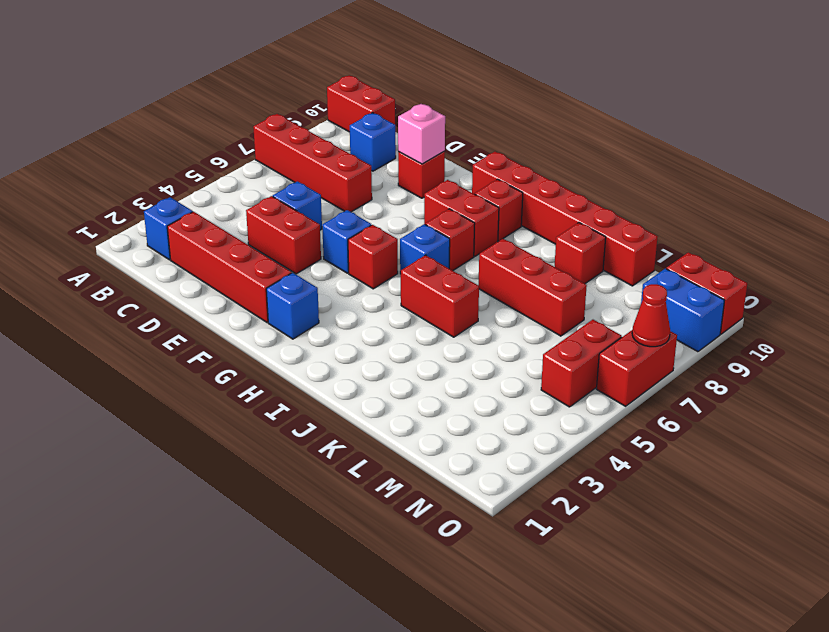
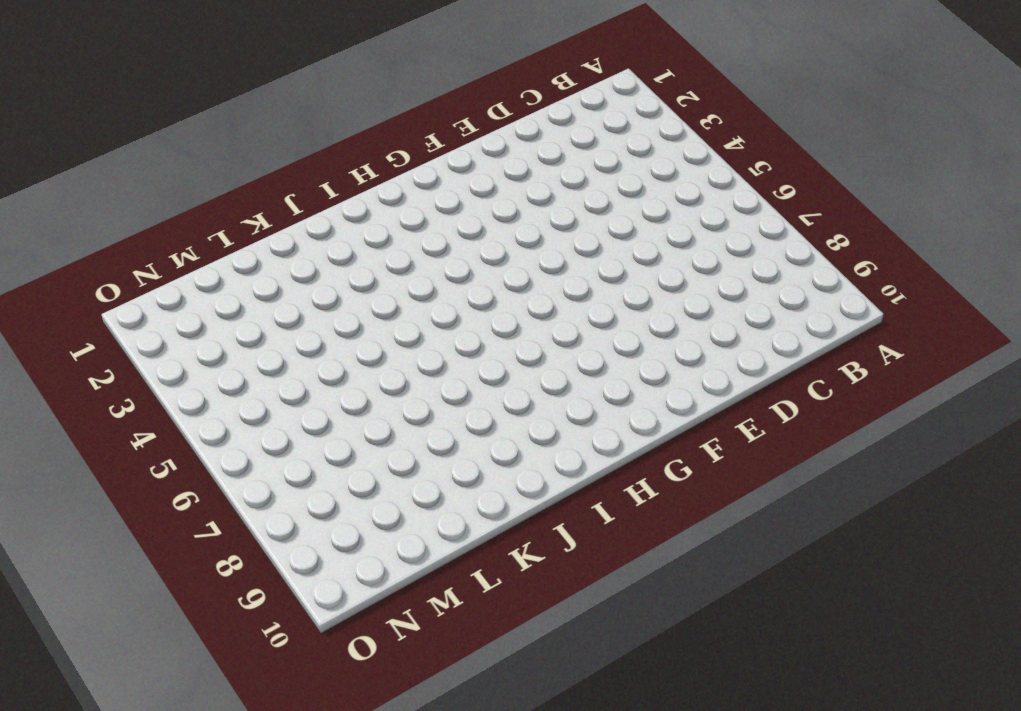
none -> red brick A7:D7 level 1
none -> red brick A10:B10 level 1
none -> blue brick B2 level 1

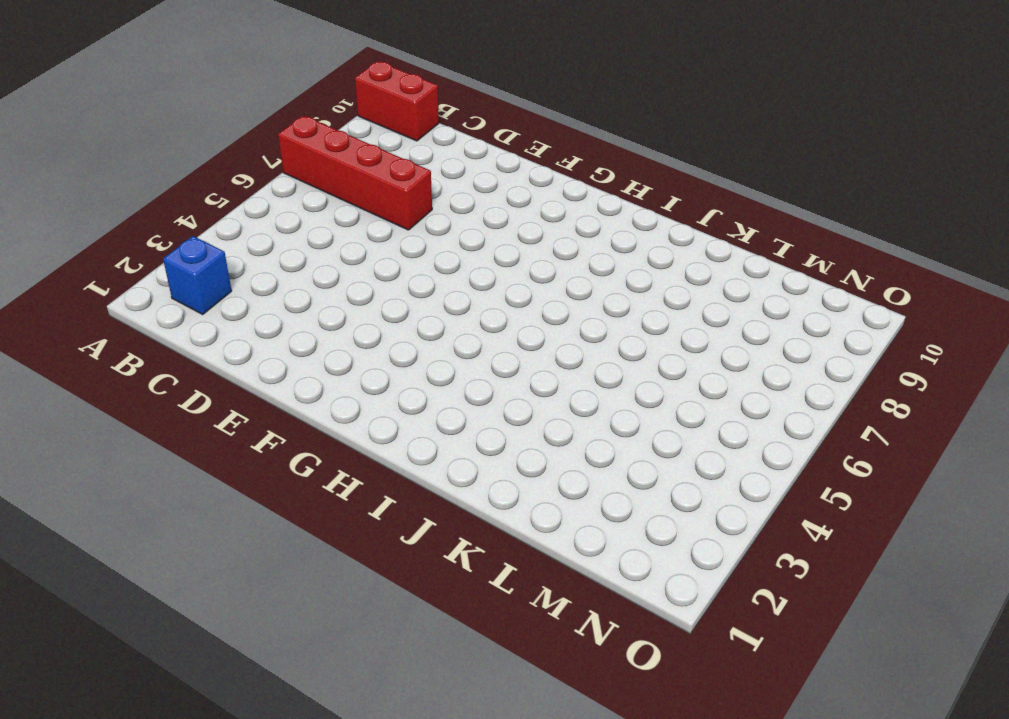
none -> red brick C2:F2 level 1
none -> blue brick C9 level 1
none -> red brick D4:E4 level 1

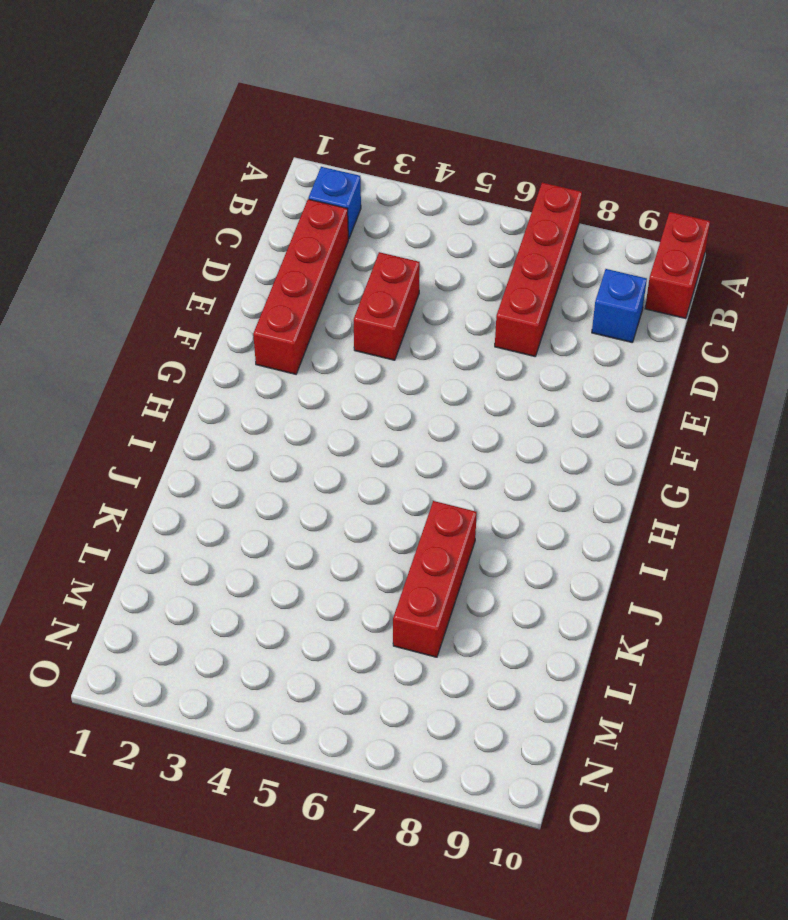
none -> blue brick D5 level 1
none -> red brick E9 level 1
none -> blue brick F5 level 1

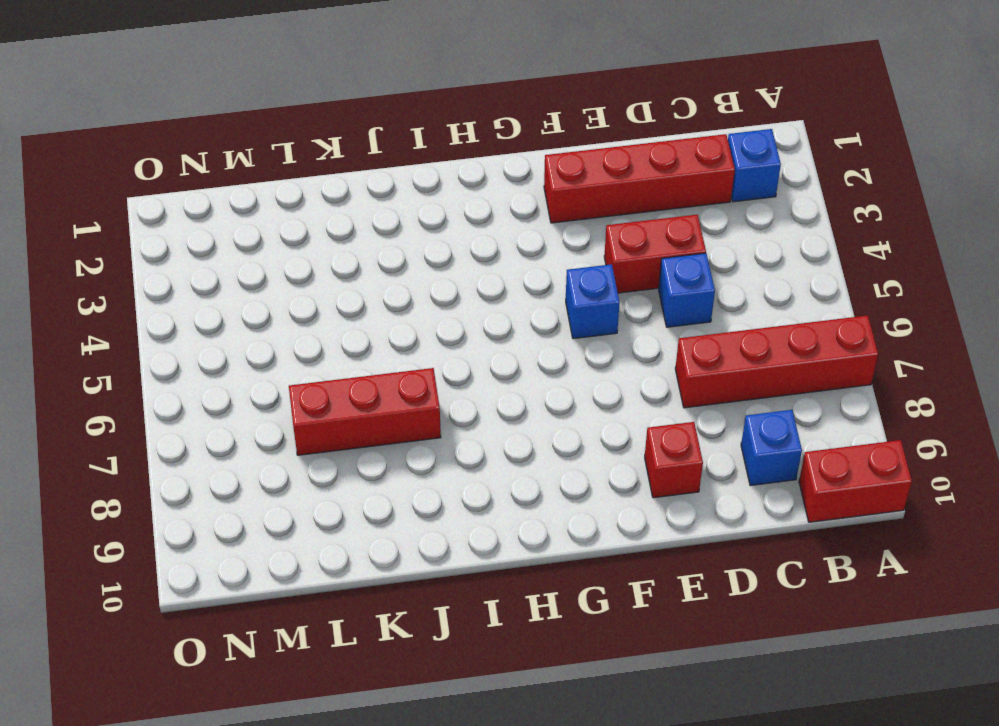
none -> blue brick G2 level 1
none -> red brick G5 level 1
none -> red brick G8:H8 level 1

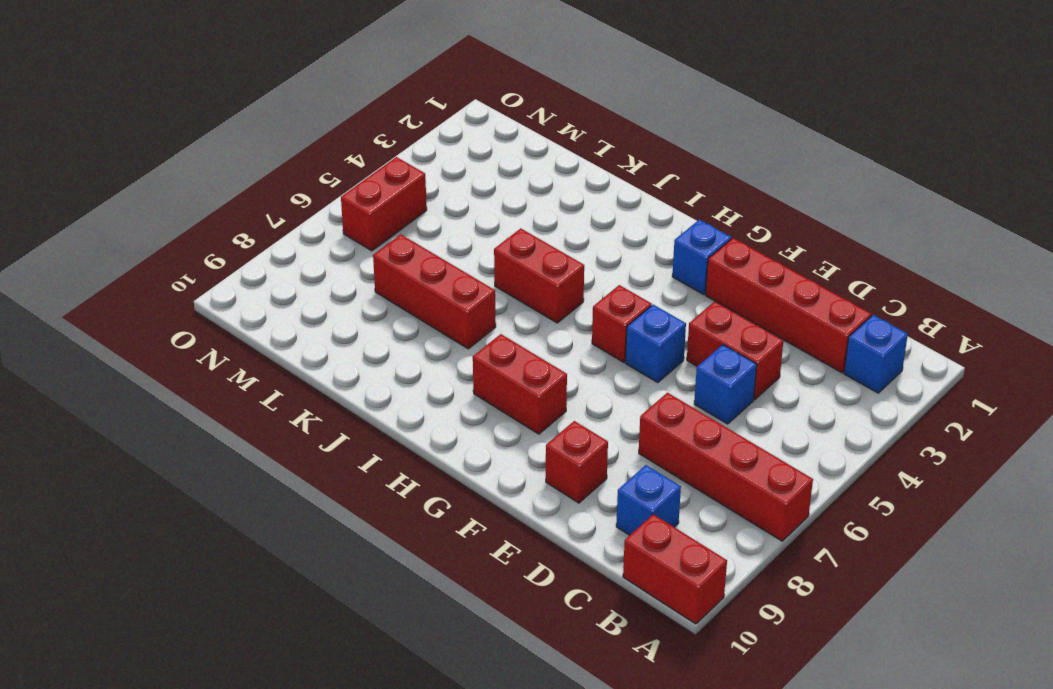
none -> red brick G10:L10 level 1
none -> blue brick H6 level 1
none -> red brick H7 level 1

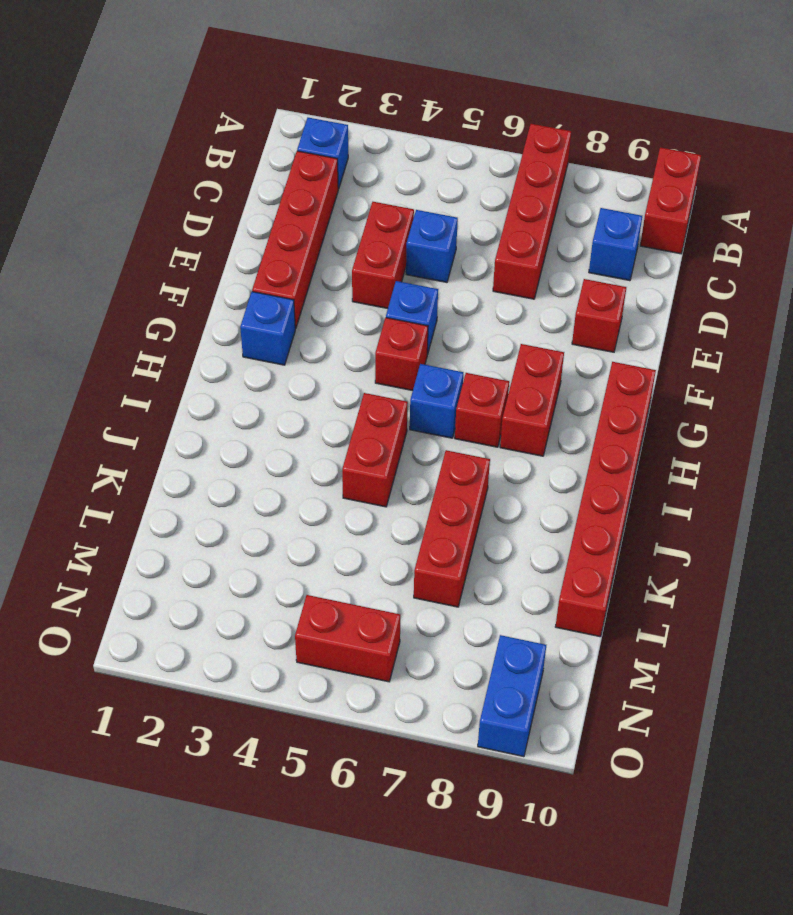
none -> red brick H9 level 1
none -> red brick K9 level 1
none -> red brick N10:O10 level 1

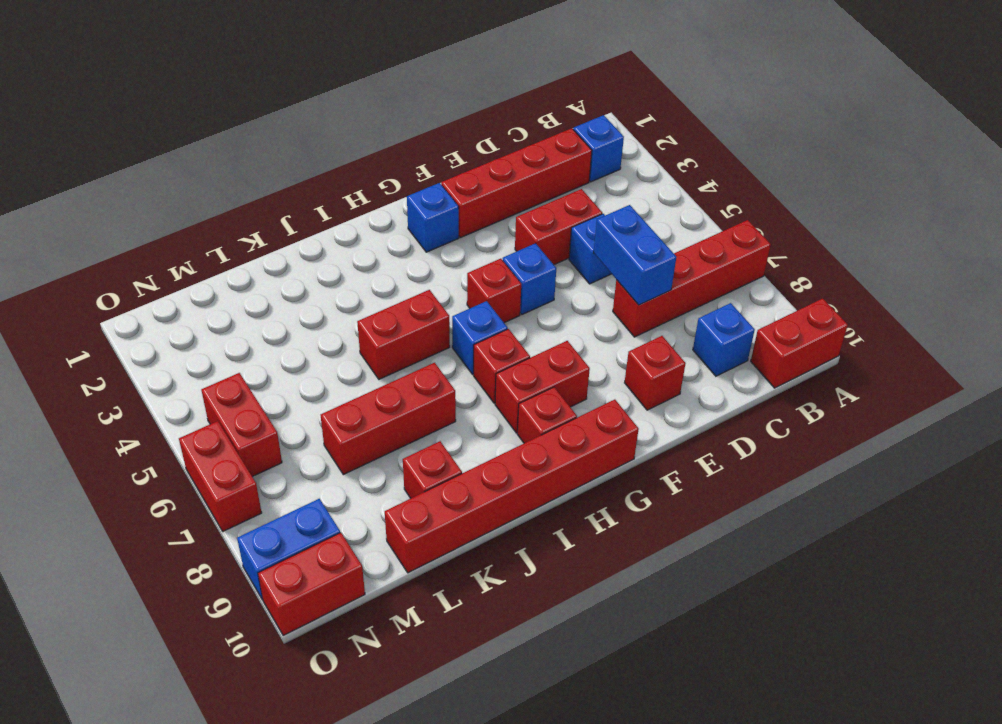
blue brick D6:D7 level 2 -> none
none -> pink brick E9 level 2
none -> red cone O7 level 2

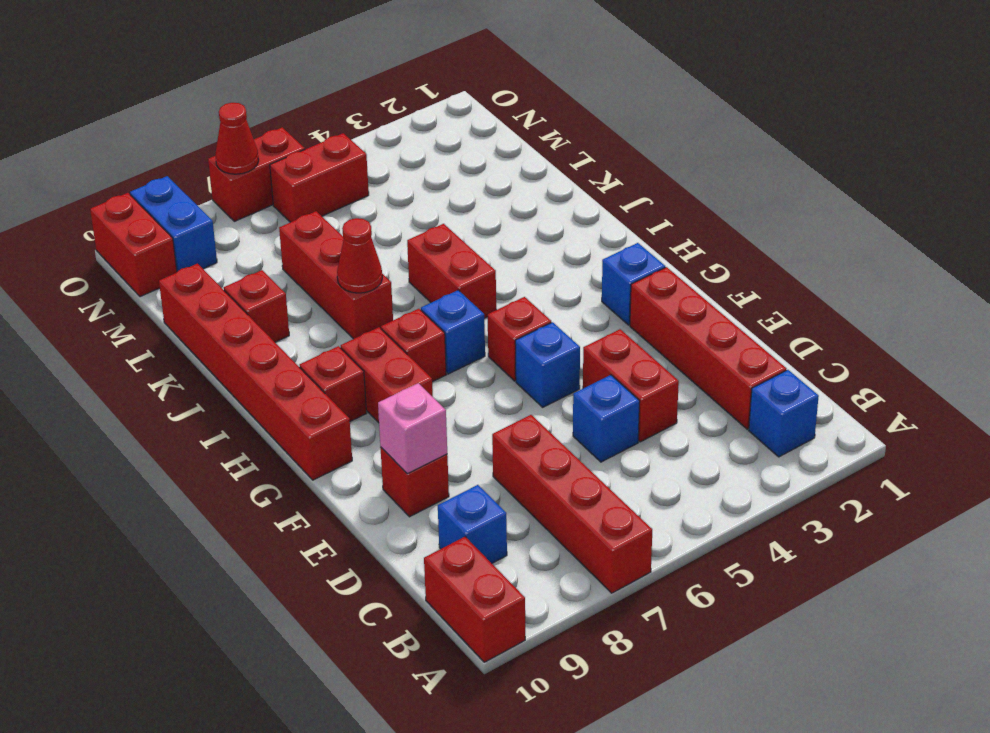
red cone J7 level 2 -> none

